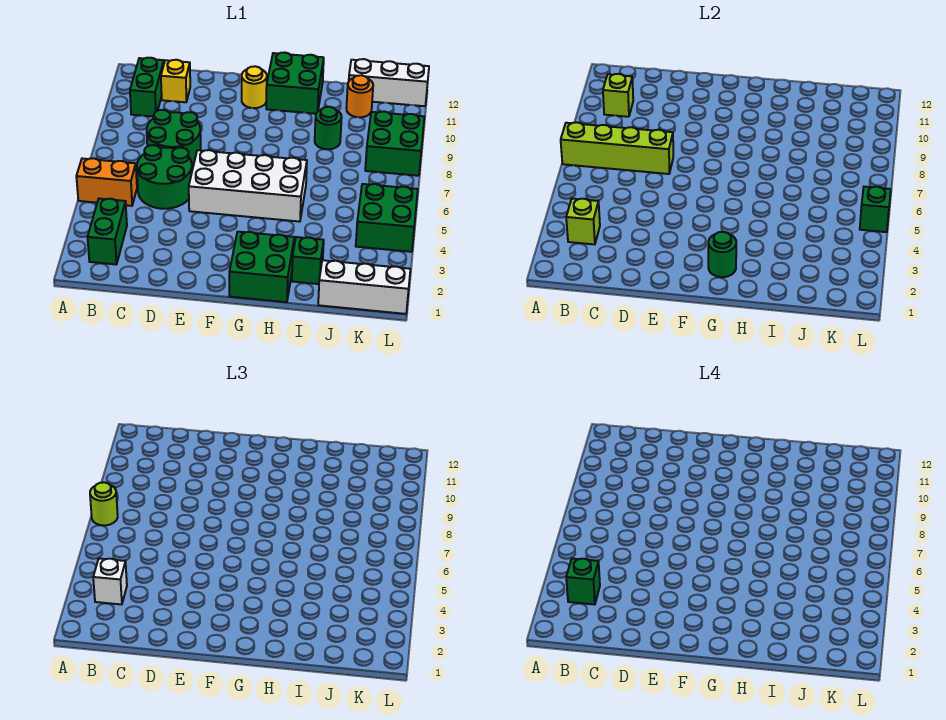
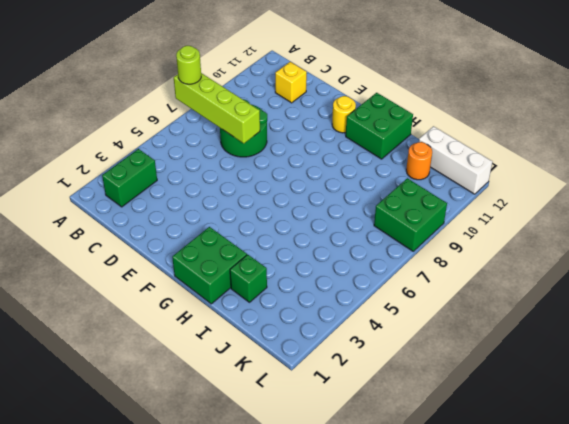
none -> orange brick A5:B5 level 1
none -> green brick B10:B11 level 1
none -> green round brick C5:D6 level 1

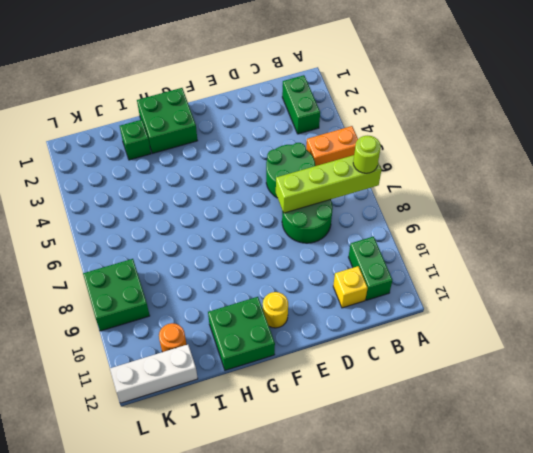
none -> white brick E5:H6 level 1
none -> green round brick I9 level 1
none -> white brick J1:L1 level 1

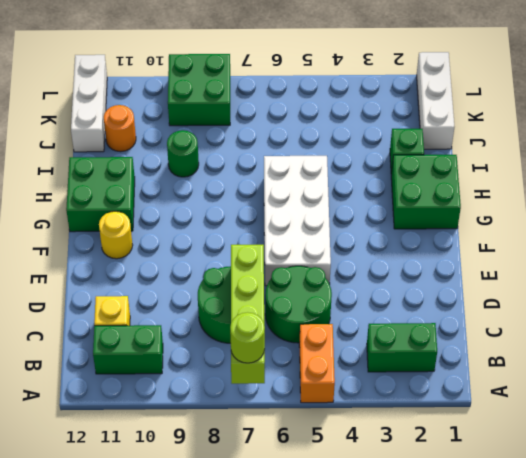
none -> green brick K4:L5 level 1
none -> lime brick B3 level 2
none -> lime brick B10 level 2

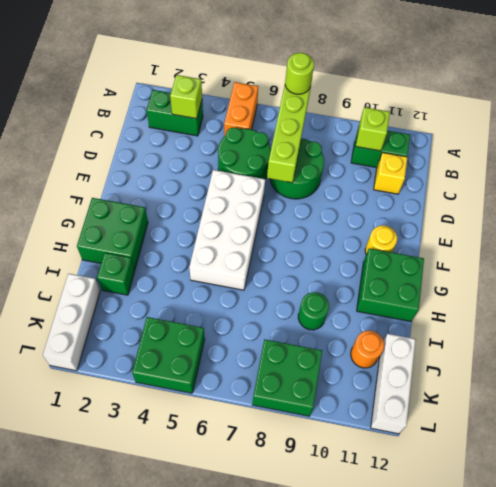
none -> green round brick G2 level 2
none -> green brick L5 level 2
none -> white brick B3 level 3

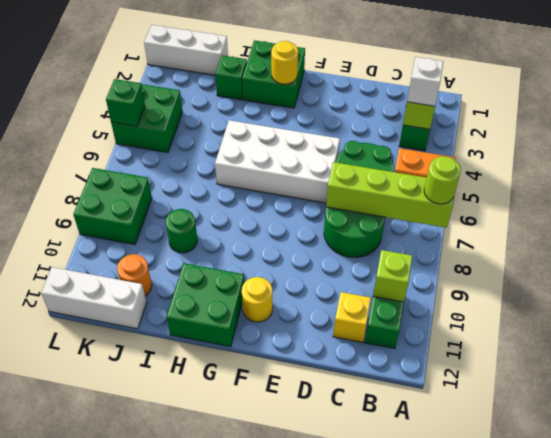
yellow round brick G2 level 2 -> green round brick G2 level 2
none -> green brick B3 level 4

